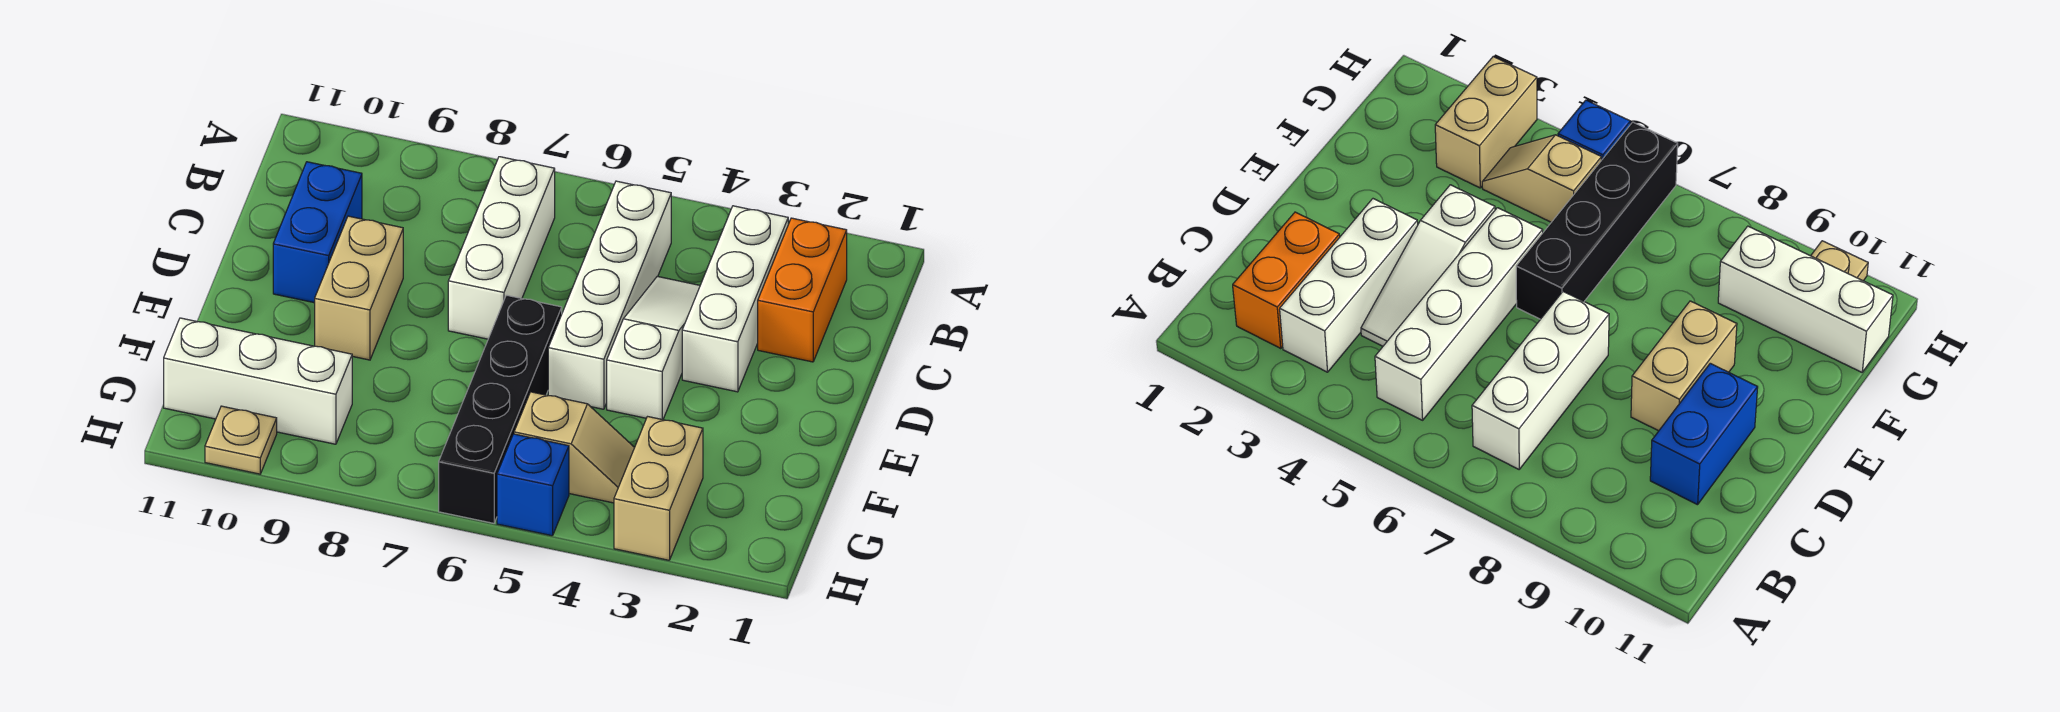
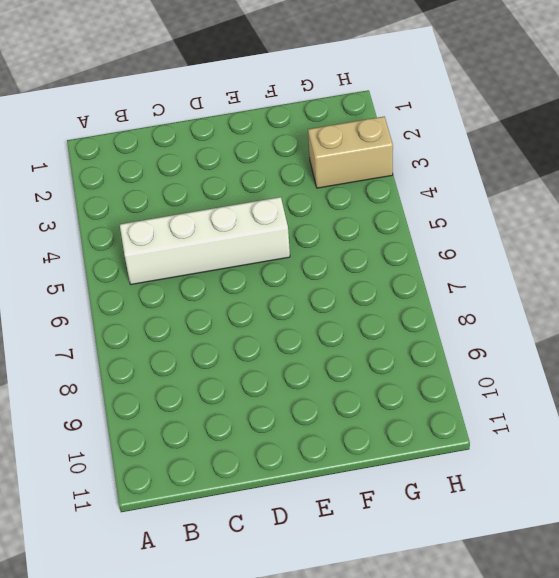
none -> orange brick B2:C2 level 1
none -> white brick B3:D3 level 1
none -> white brick B7:D7 level 1

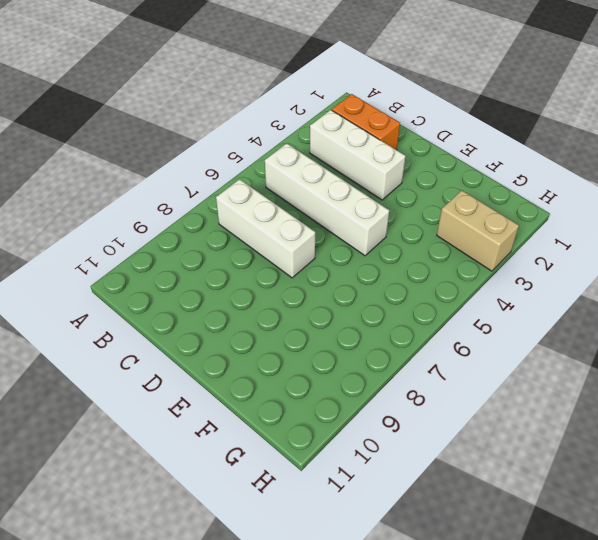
none -> white slope C4:E4 level 1 top E
none -> blue brick C10:D10 level 1
none -> tan brick D9:E9 level 1

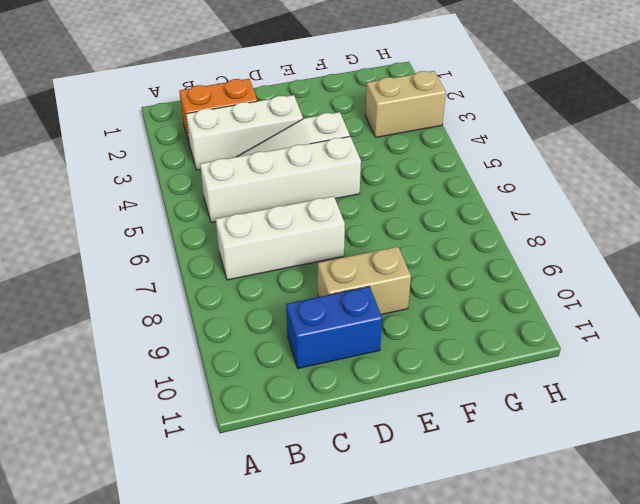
none -> black brick E6:H6 level 1
none -> tan slope G4:G5 level 1 top 5
none -> white brick G9:G11 level 1

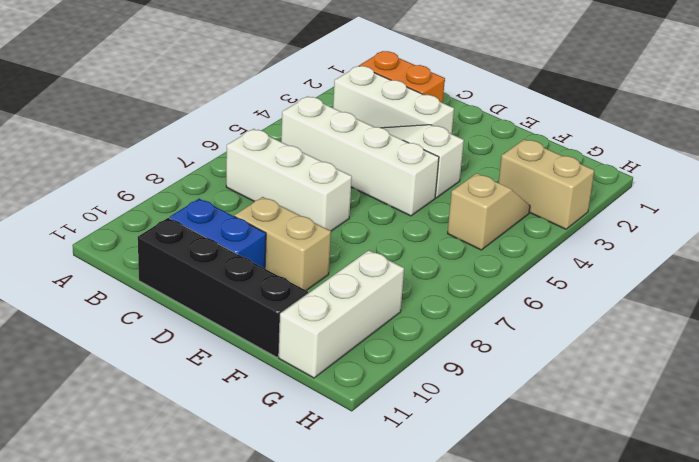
black brick C11:F11 level 1 -> black brick E6:H6 level 1
none -> blue brick H5 level 1
none -> tan plate H10 level 1

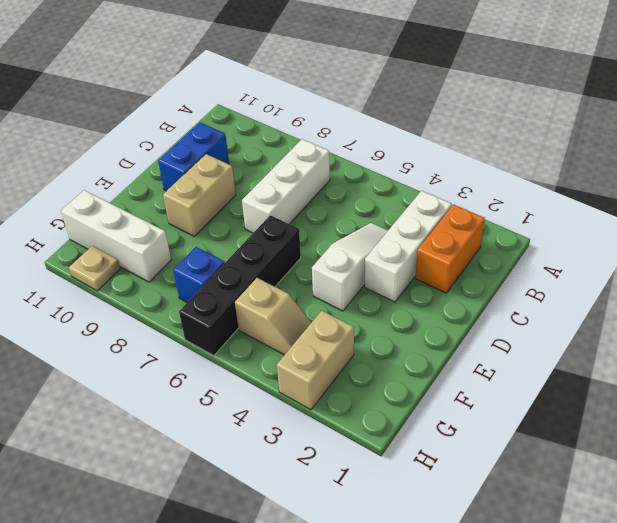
blue brick G7 level 1 -> blue brick H5 level 1
none -> white brick B5:E5 level 1

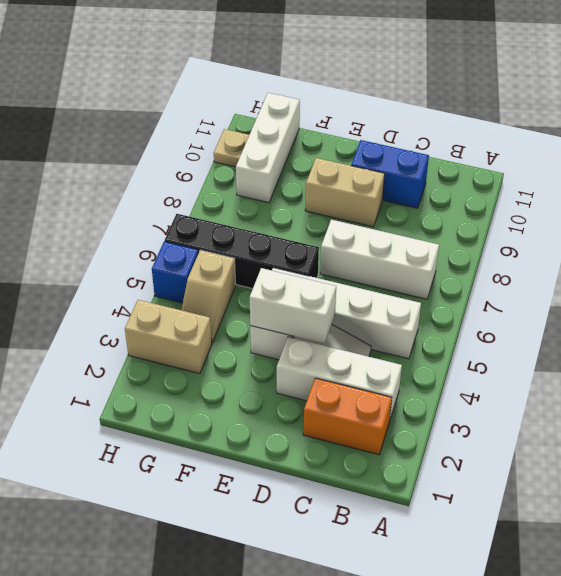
white brick D4:E4 level 2 -> none

